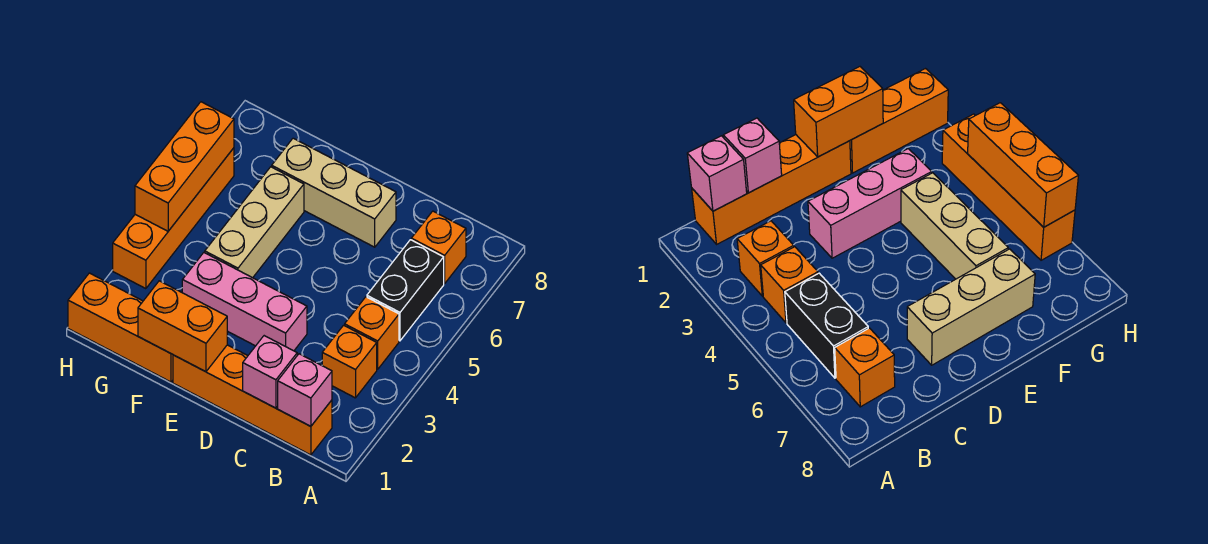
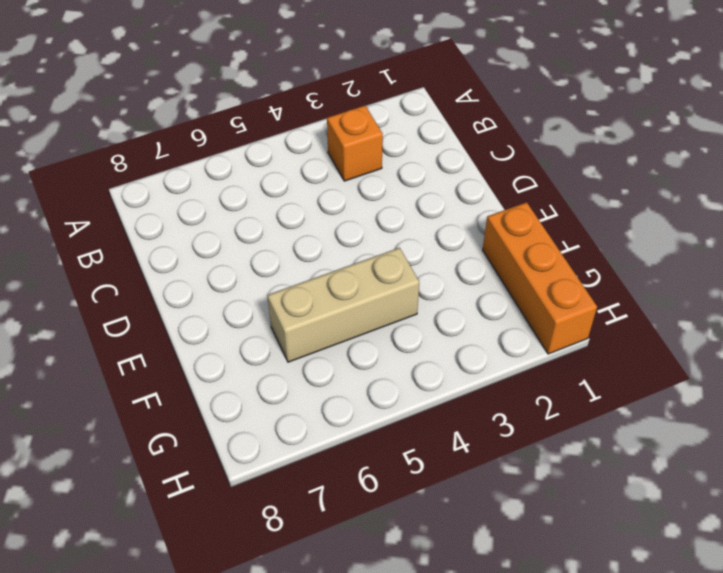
none -> orange brick B1:E1 level 1
none -> orange brick B4 level 1
none -> black brick B5:B6 level 1

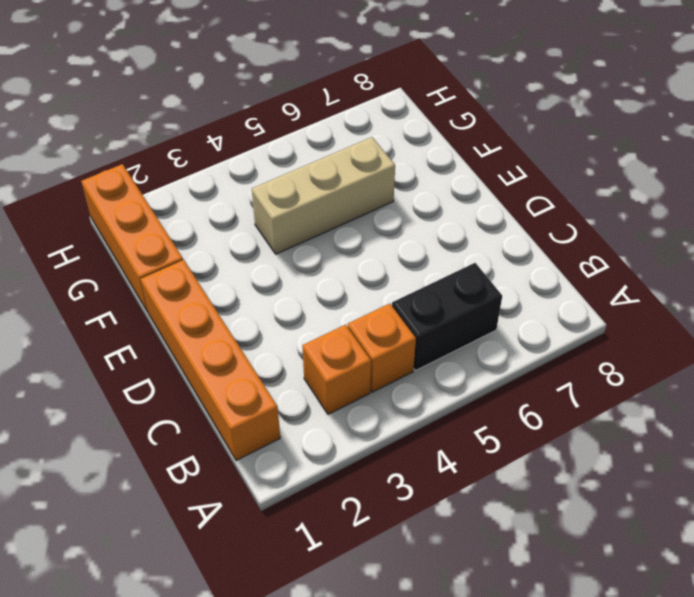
none -> orange brick B7 level 1
none -> pink brick D3:F3 level 1
none -> tan brick D7:F7 level 1

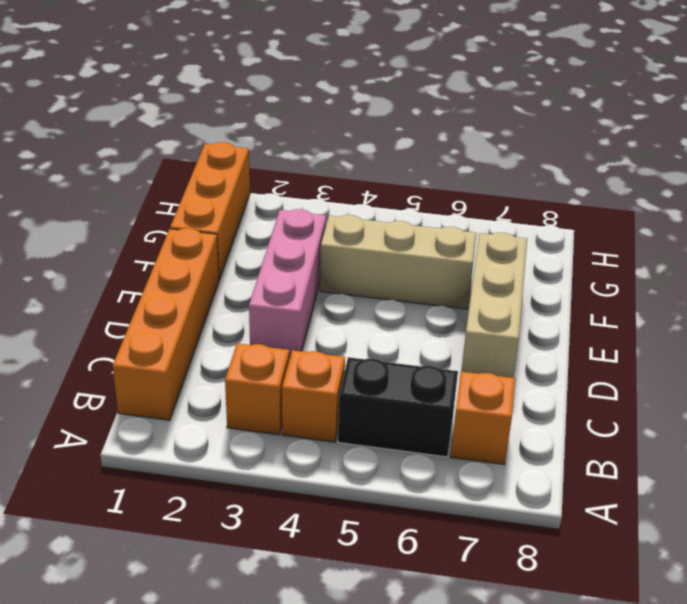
none -> orange brick H3:H6 level 1
none -> pink brick B1 level 2
none -> pink brick C1 level 2

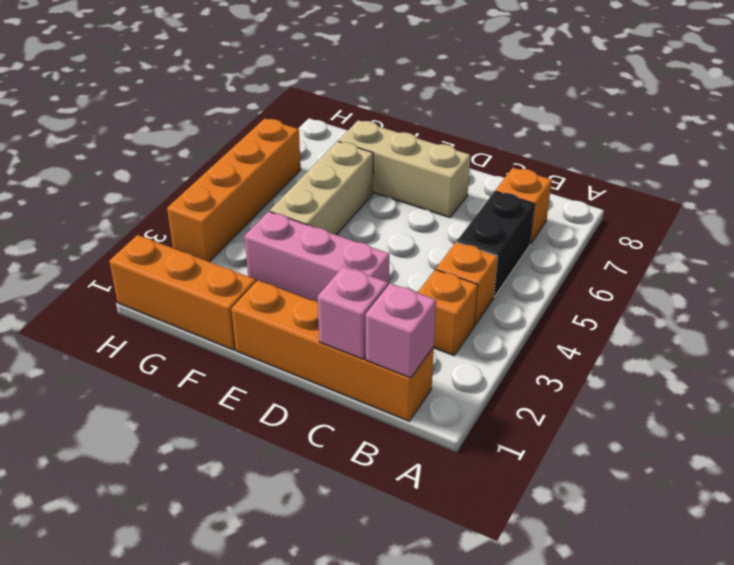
none -> orange brick E1:F1 level 2
none -> orange brick H4:H6 level 2

